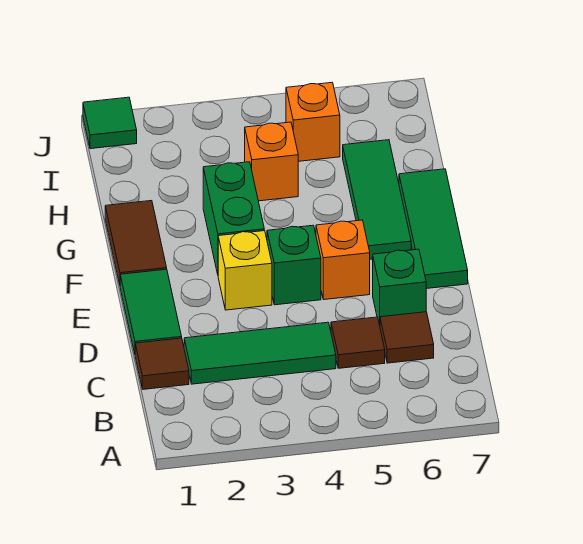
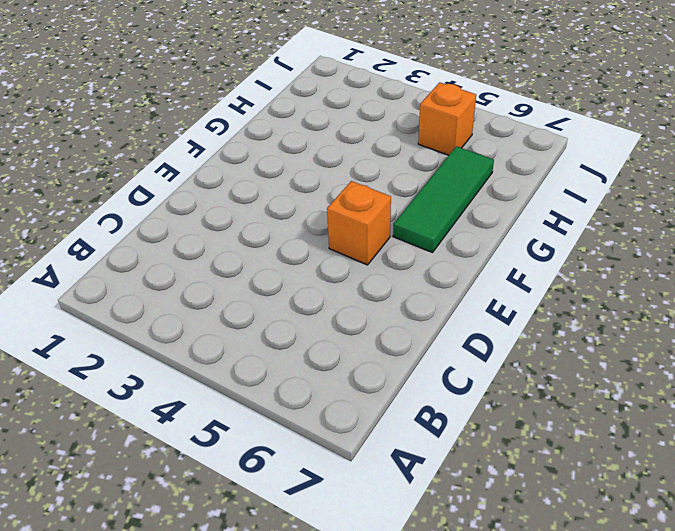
none -> brown tile C1 level 1
none -> green tile C2:C4 level 1
none -> brown tile C5 level 1

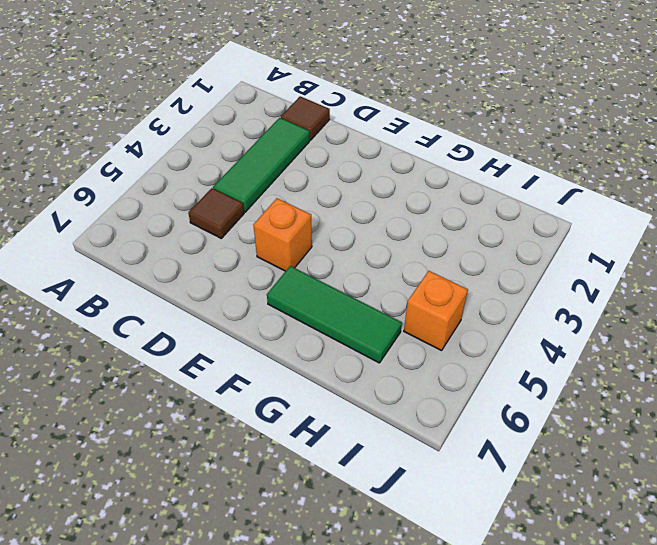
none -> brown tile C6 level 1
none -> green tile D1:E1 level 1
none -> green brick D6 level 1

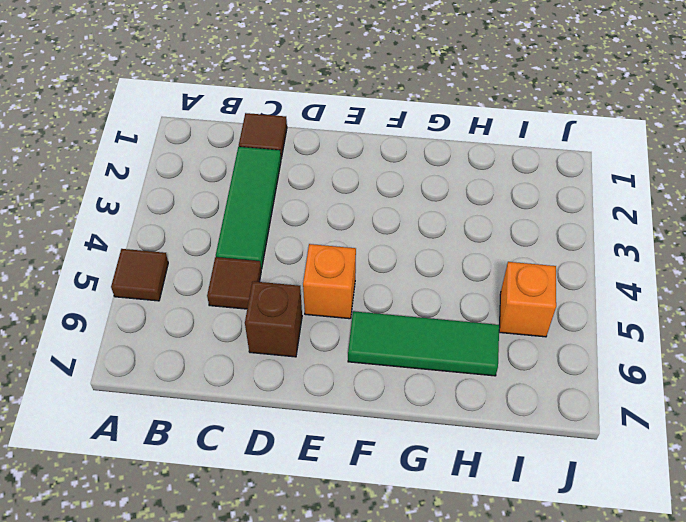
brown tile A5 level 1 -> brown tile C6 level 1
brown brick D6 level 1 -> green brick D6 level 1
none -> green tile D1:E1 level 1
none -> yellow brick E3 level 1
none -> green brick E4 level 1

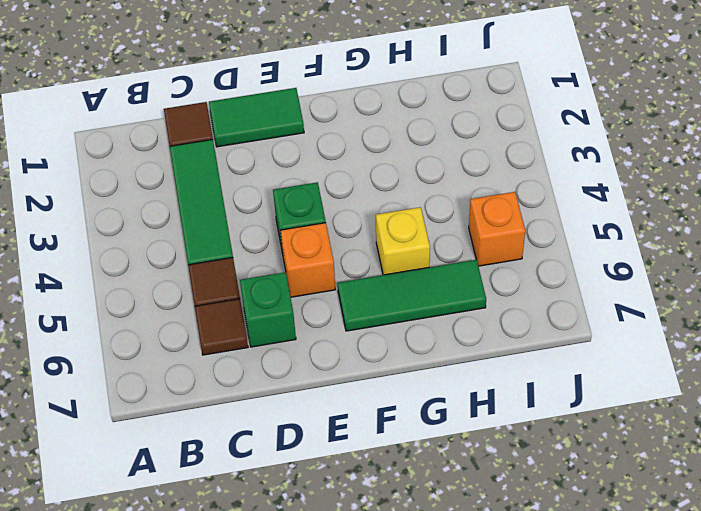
yellow brick G5 level 1 -> yellow brick E3 level 1
none -> green tile E7:G7 level 1
none -> brown tile F1:G1 level 1
none -> green brick F3:G3 level 1

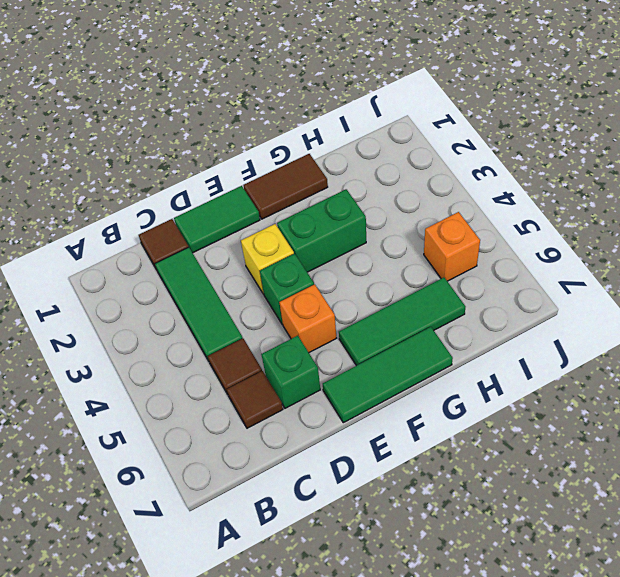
none -> orange brick H4 level 1
none -> green tile J1 level 1

